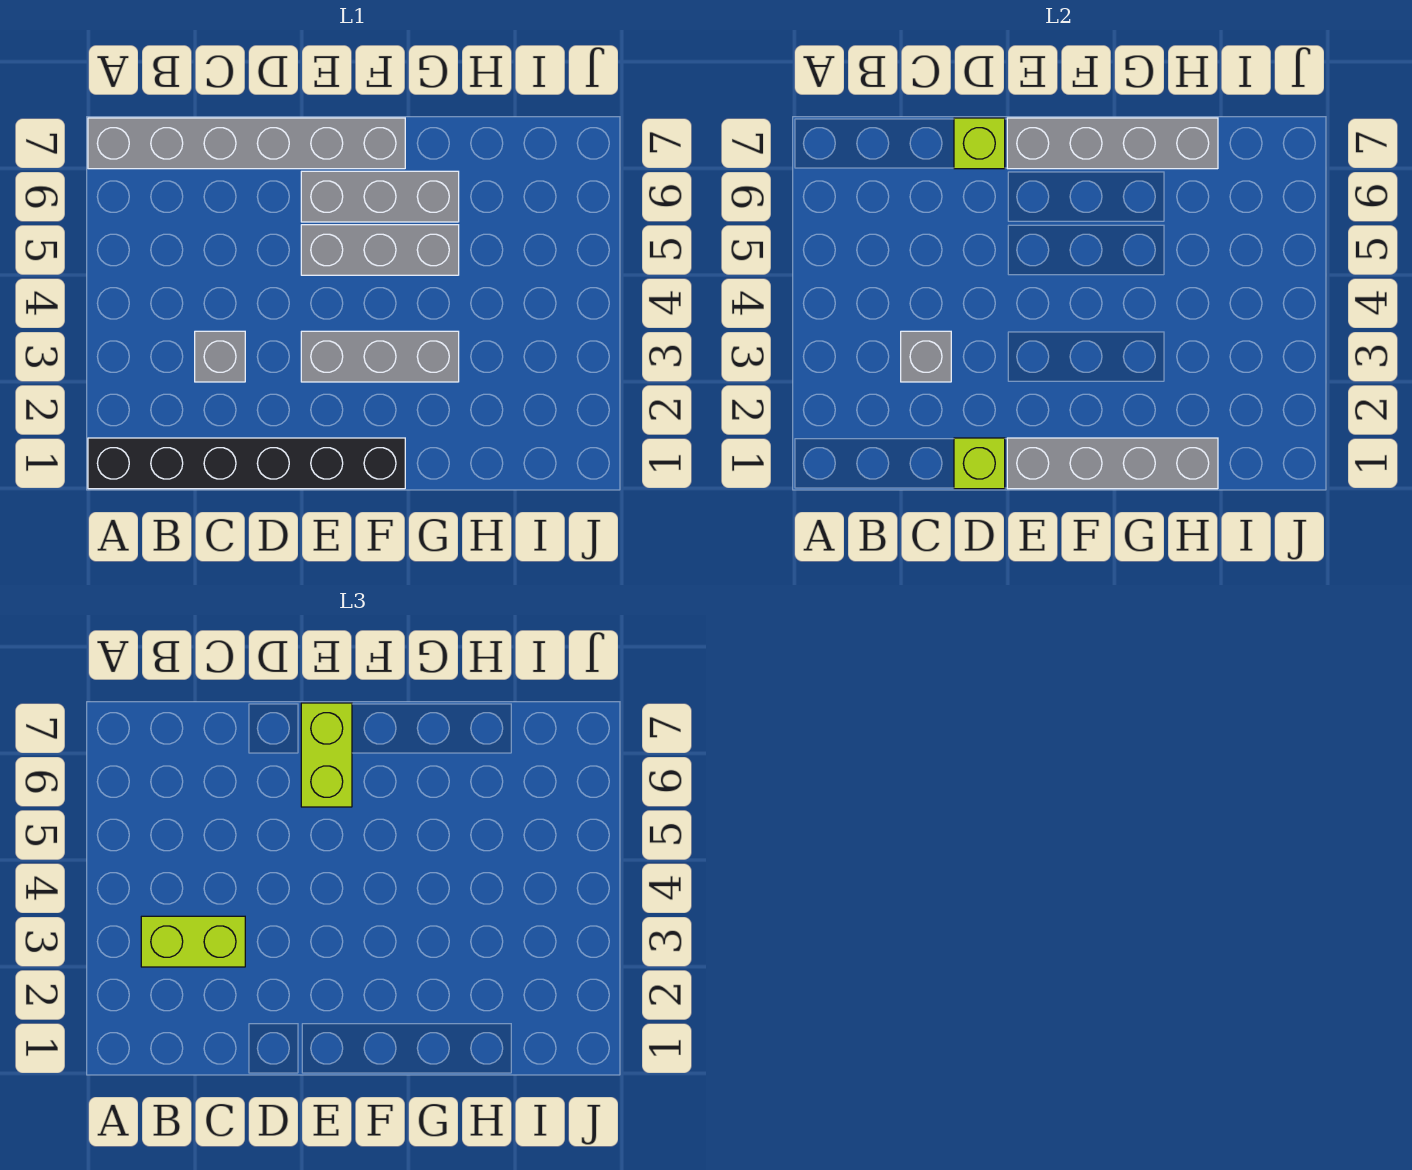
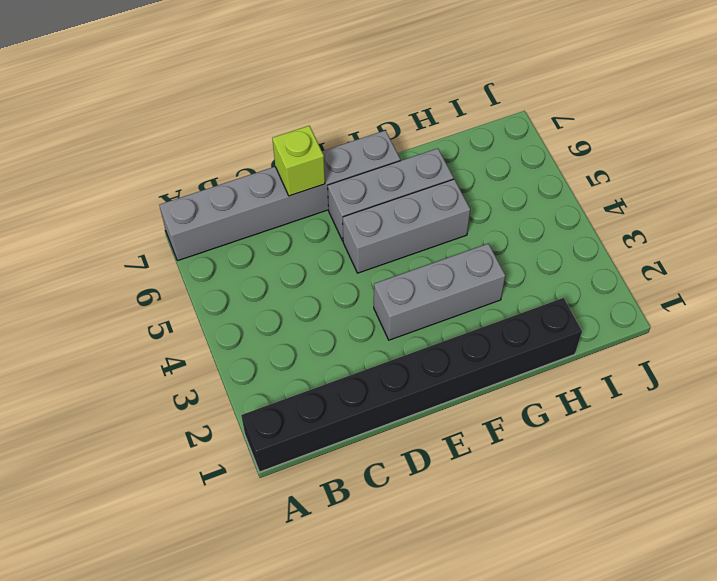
black brick A1:H1 level 1 -> black brick A1:F1 level 1
none -> grey brick C3 level 1
none -> grey brick C3 level 2
none -> lime brick D1 level 2

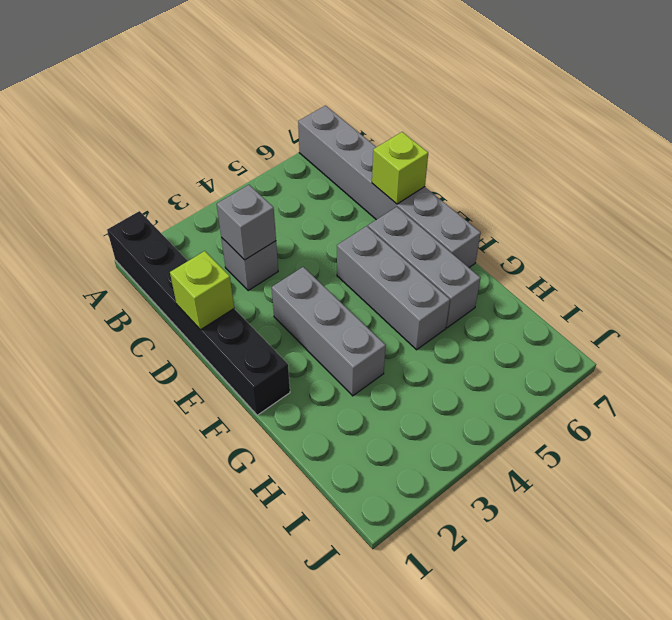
none -> grey brick E1:H1 level 2
none -> grey brick E7:H7 level 2
none -> lime brick B3:C3 level 3

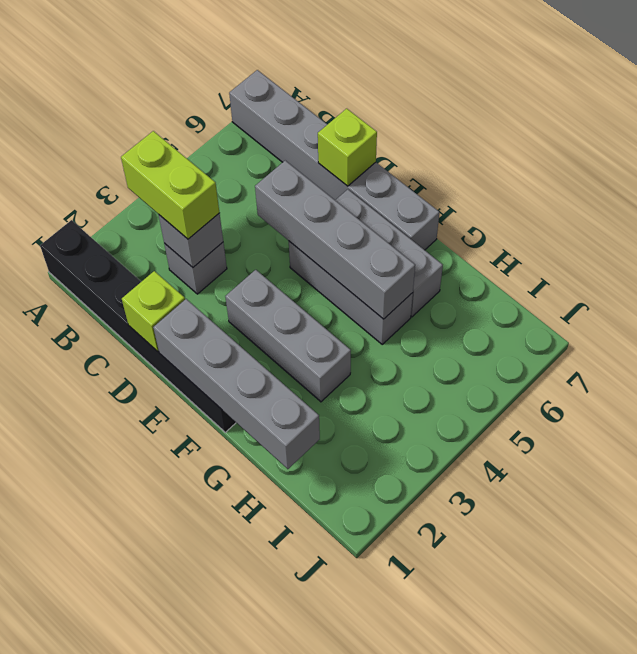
grey brick D5:G5 level 2 -> grey brick E7:H7 level 2
none -> lime brick E6:E7 level 3

